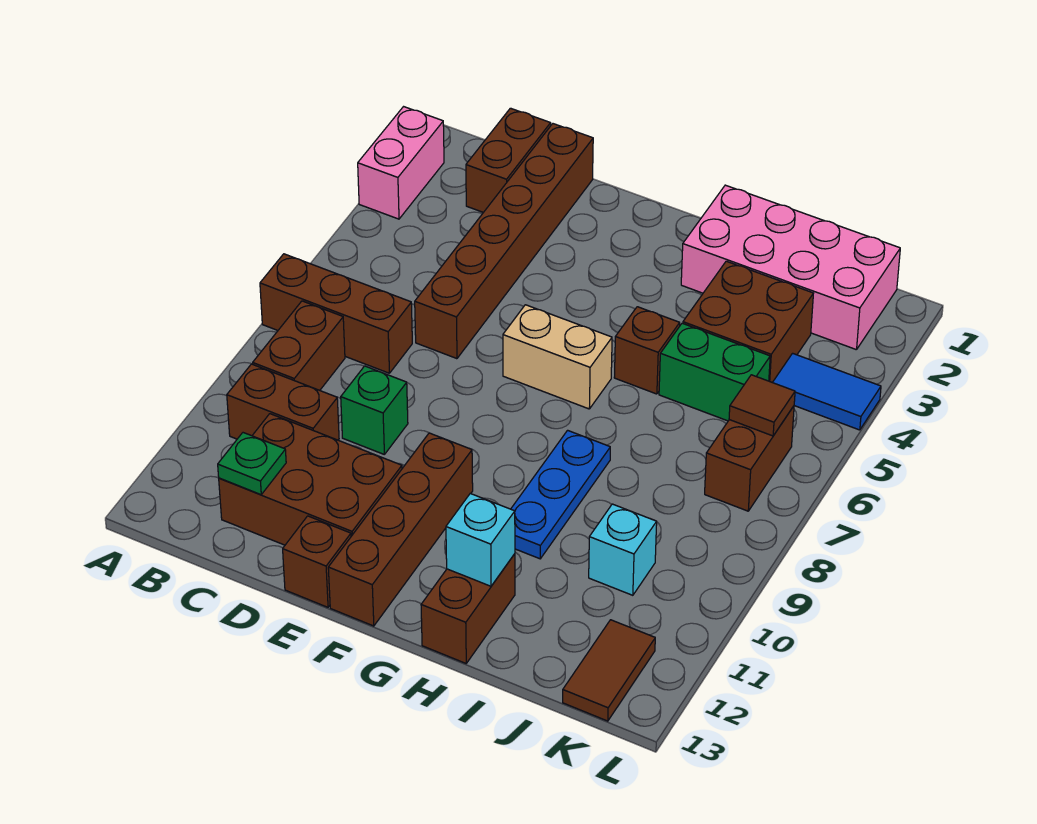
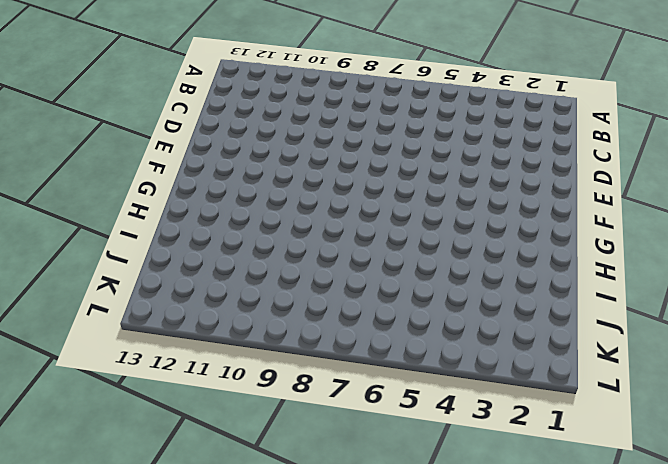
none -> pink brick A2:A3 level 1
none -> brown brick A7:C7 level 1
none -> brown brick B8:B9 level 1

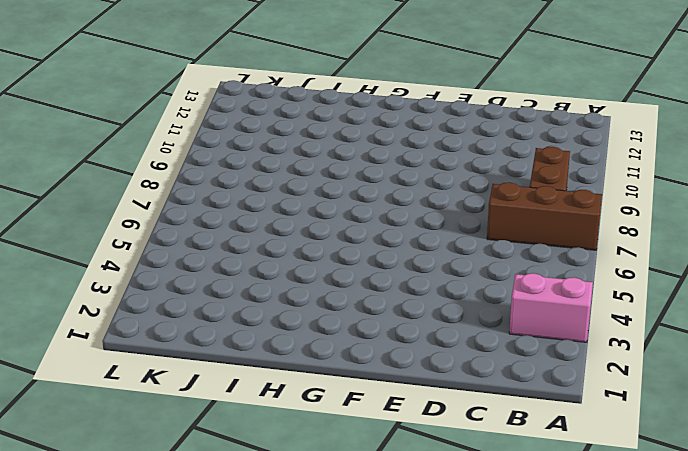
pink brick A3:B3 level 1 -> pink brick A2:A3 level 1
none -> brown brick B10:C10 level 1
none -> brown brick C1:C2 level 1
none -> brown brick C11:E12 level 1

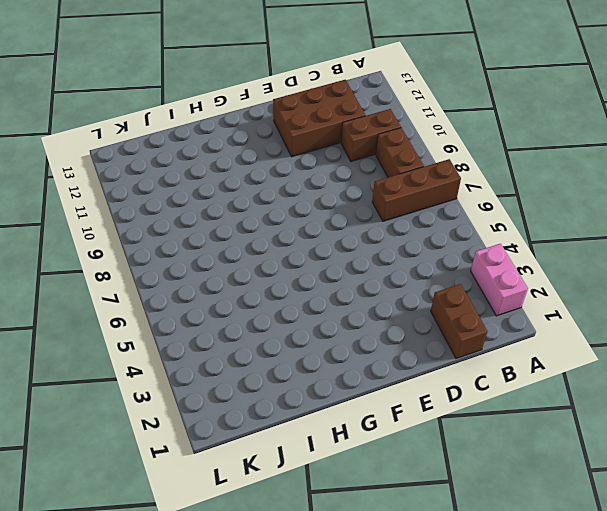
none -> brown brick D1:D6 level 1
none -> green brick D9 level 1
none -> brown brick E13 level 1

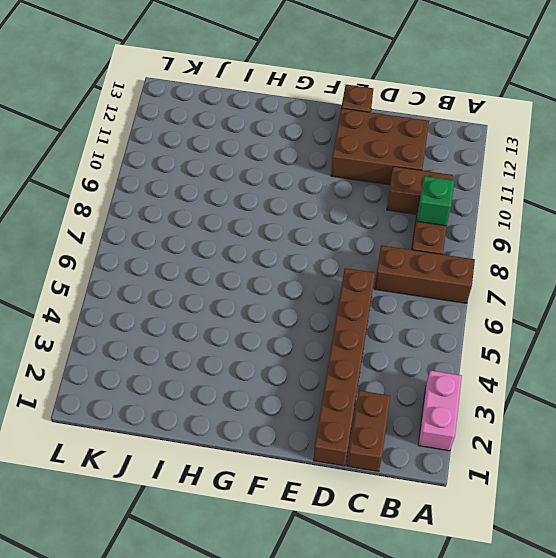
green brick B9 level 2 -> green brick D9 level 1
none -> tan brick F6:G6 level 1
none -> brown brick F10:F13 level 1
none -> pink brick H1:K2 level 1

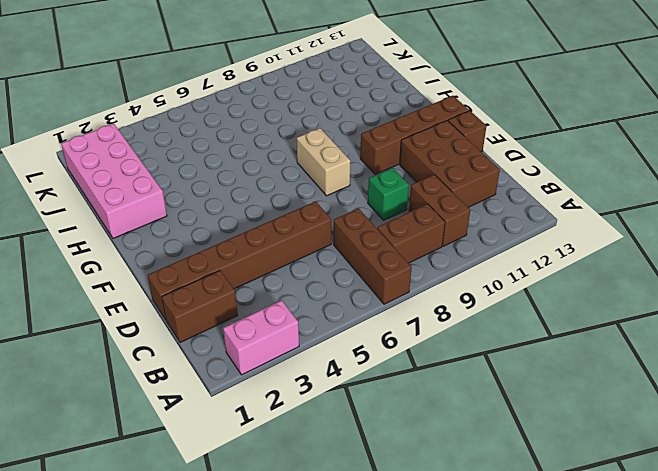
tan brick F8:G8 level 1 -> tan brick F6:G6 level 1
none -> brown brick H5 level 1
none -> blue plate H8:H10 level 1
none -> brown brick H12:H13 level 1

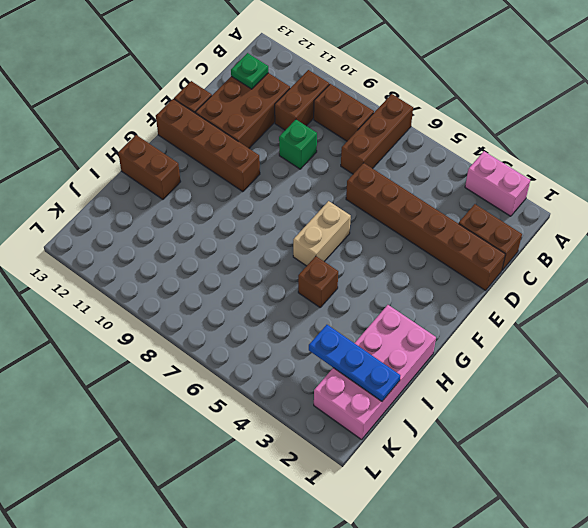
blue plate J1:J3 level 2 -> blue plate H8:H10 level 1
none -> brown brick I3:J4 level 1
none -> green brick I5:J5 level 1
none -> cyan brick J10 level 1

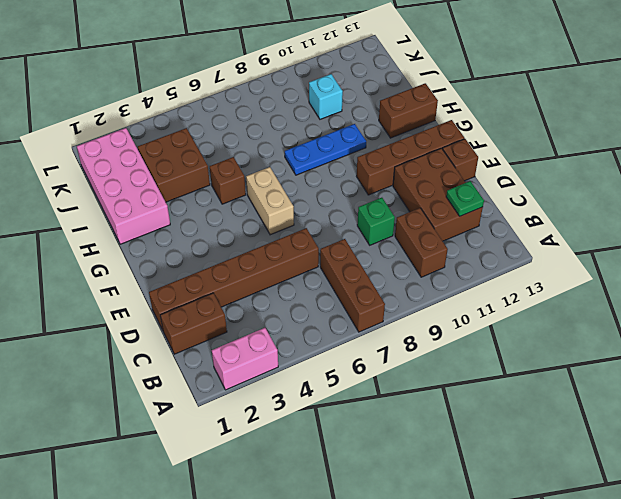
none -> brown brick B8:B9 level 1
none -> green brick I5:J5 level 1
none -> blue tile K4:L4 level 1

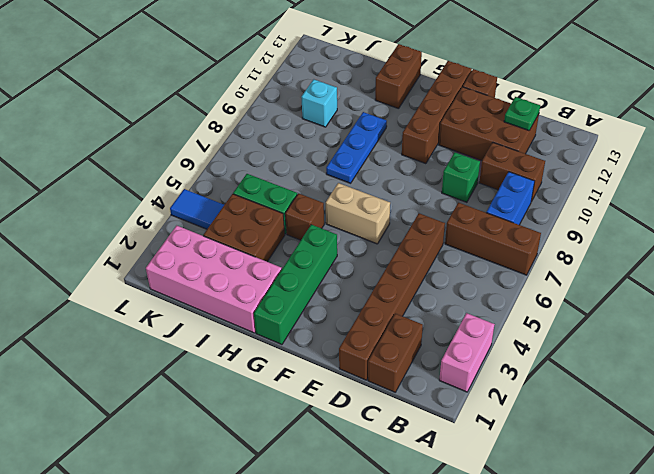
blue brick B8:B9 level 1 -> brown brick B8:B9 level 1
green brick G1:G4 level 1 -> none
none -> brown brick K6:K7 level 1
none -> brown tile K12:K13 level 1
none -> cyan brick H12 level 2

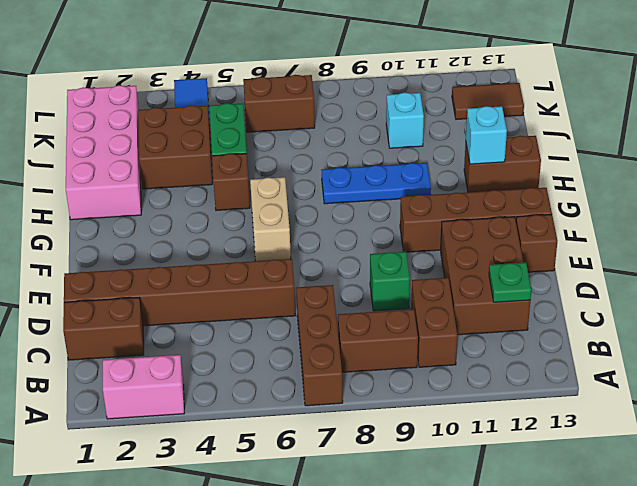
none -> brown tile K6 level 2

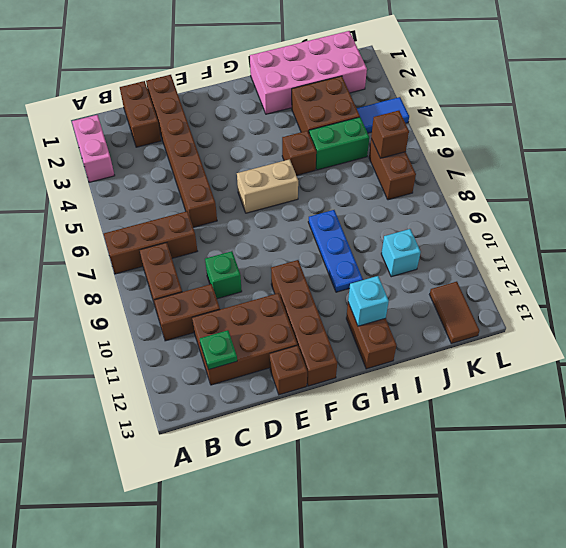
brown brick K6 level 2 -> brown tile K6 level 2

